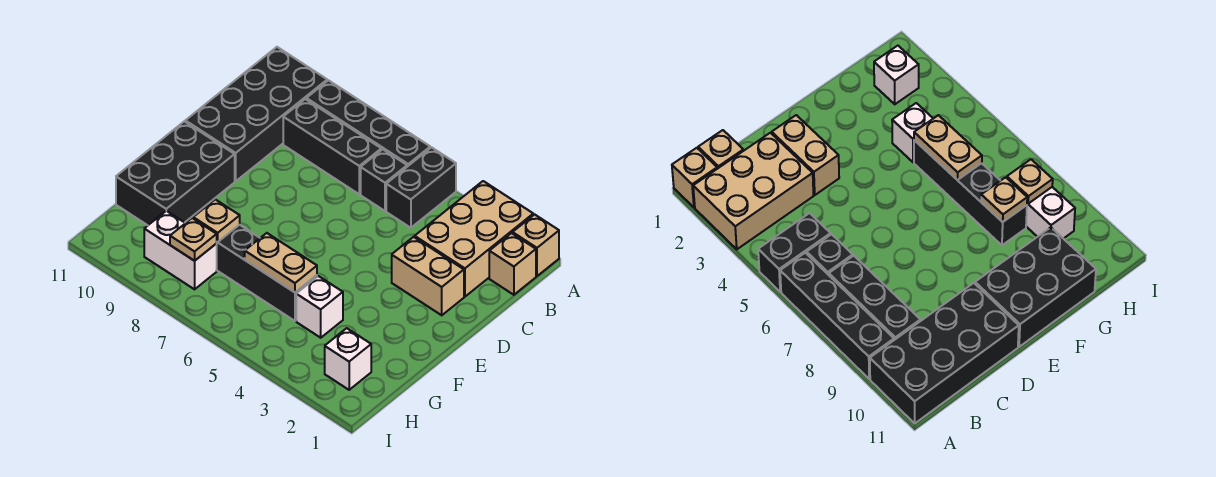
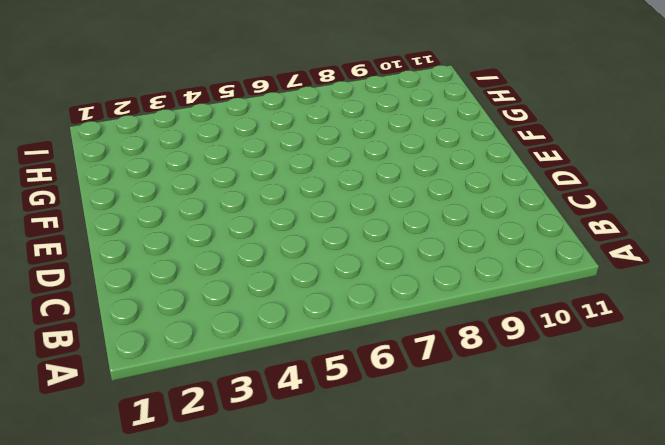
none -> tan brick A1 level 1
none -> tan brick A2:C3 level 1
none -> black brick A5:B5 level 1

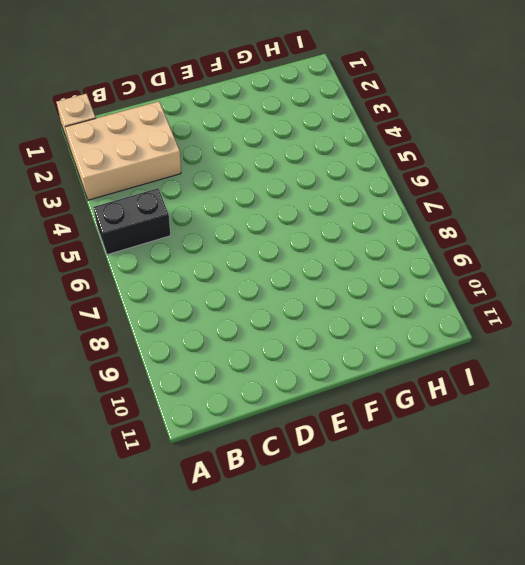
none -> black brick A6:A9 level 1
none -> black brick A10:D11 level 1
none -> tan brick B1 level 1

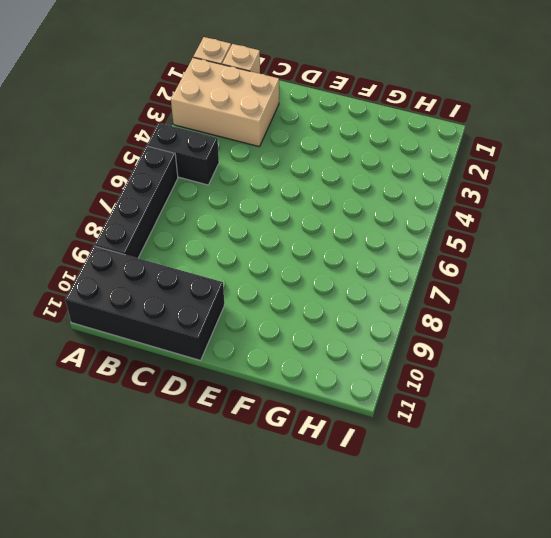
none -> black brick B6 level 1
none -> black brick B7:B9 level 1
none -> tan brick D2:D3 level 1

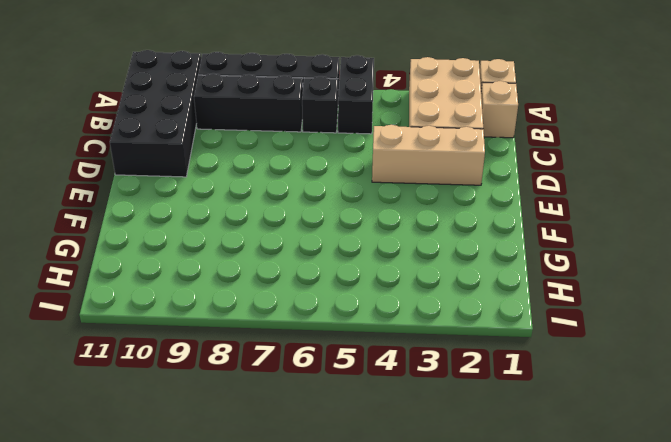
tan brick D2:D4 level 1 -> tan brick D2:D3 level 1
none -> black brick E10:G11 level 1
none -> white brick G4 level 1
none -> black brick G5:G8 level 1

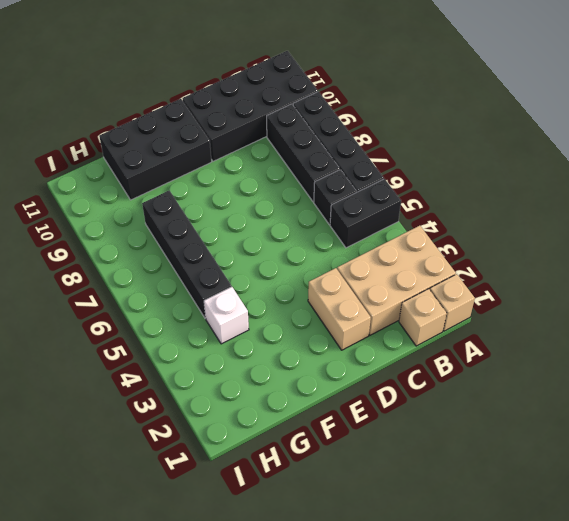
none -> white brick H2 level 1
none -> white brick H8:H9 level 1
none -> tan plate G5:G6 level 2

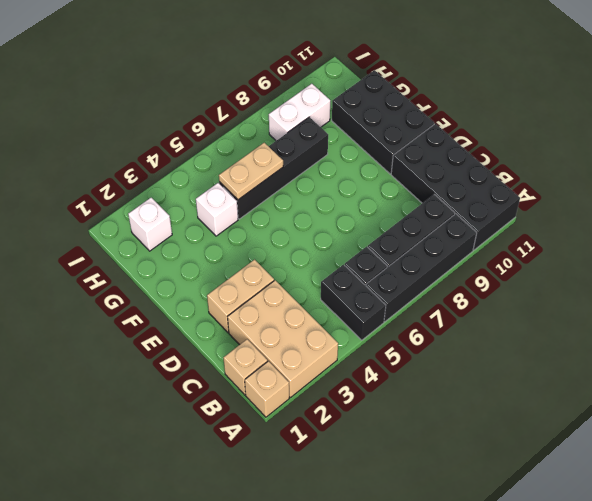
none -> tan plate G8 level 2
none -> tan plate H8 level 2

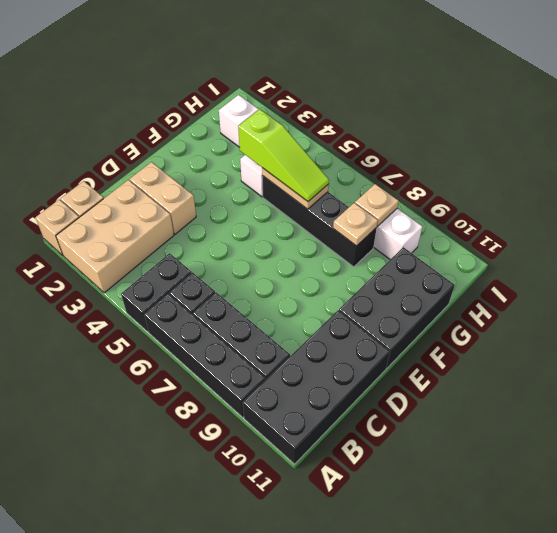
lime slope G4:G6 level 3 top 4 -> none

